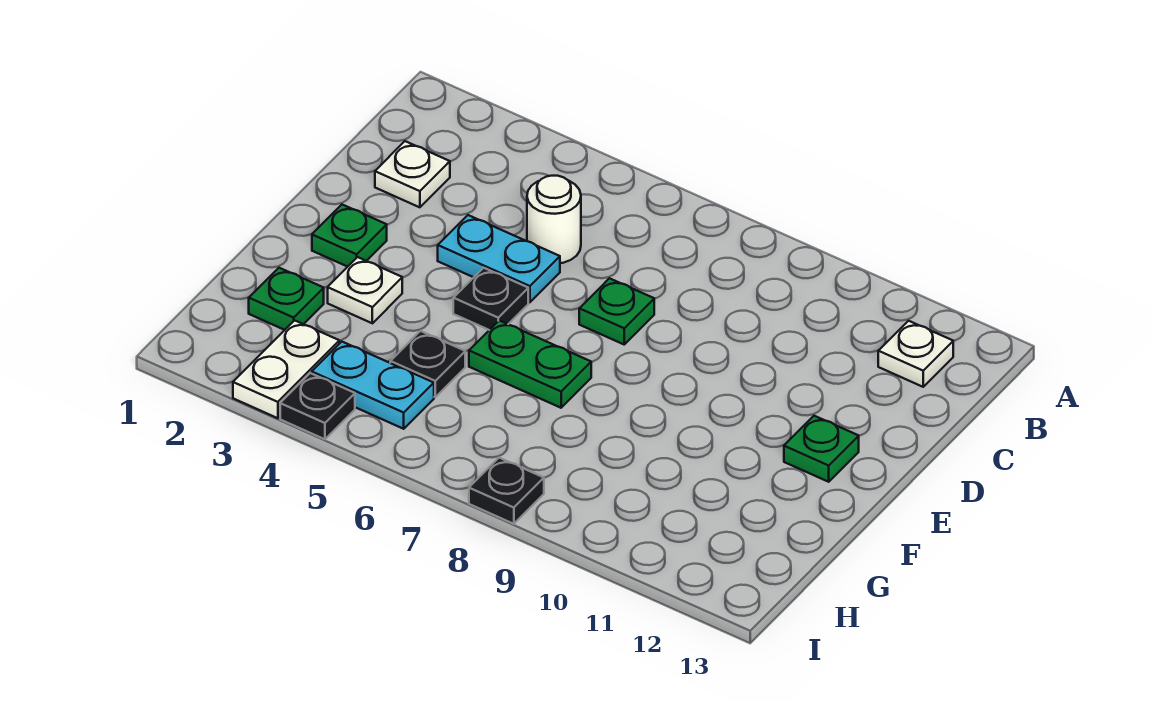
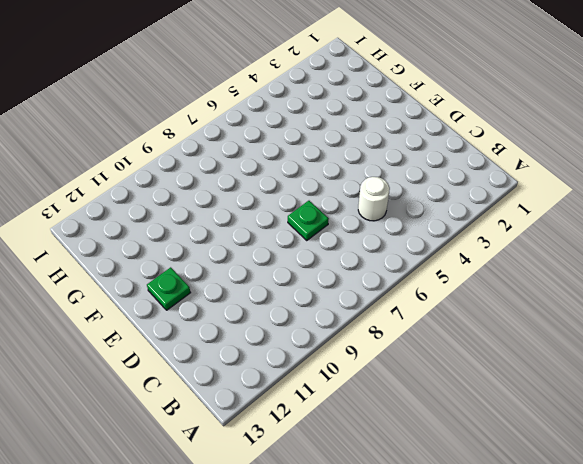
none -> white plate B12 level 1
none -> white plate C2 level 1
none -> cyan plate D4:D5 level 1

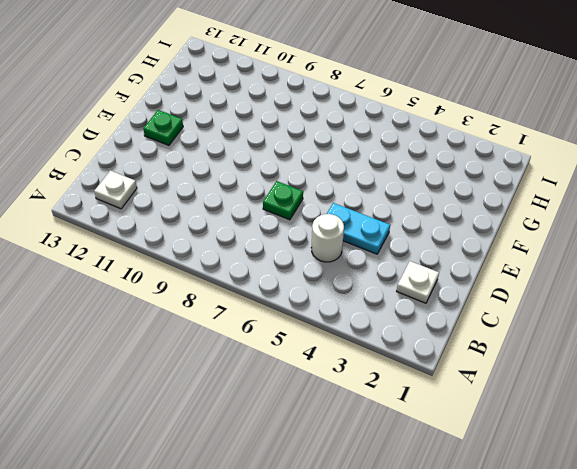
none -> green plate E2 level 1
none -> black plate E5 level 1
none -> white plate F3 level 1

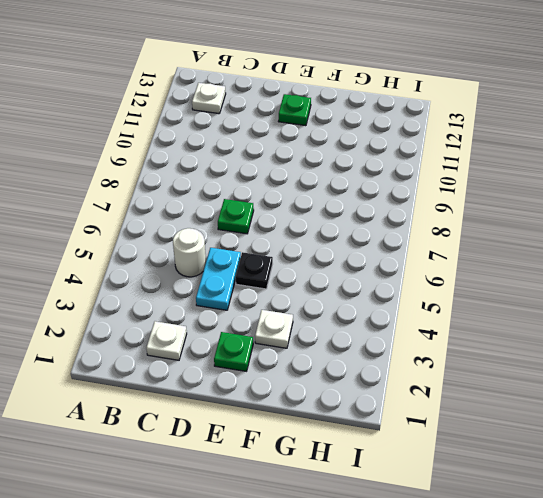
none -> green plate F6:F7 level 1
none -> green plate G2 level 1
none -> black plate G5 level 1

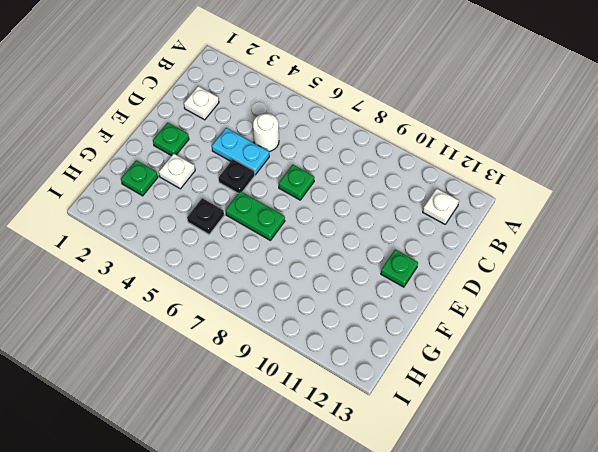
none -> white plate H3:I3 level 1
none -> cyan plate H4:H5 level 1
none -> black plate I4 level 1

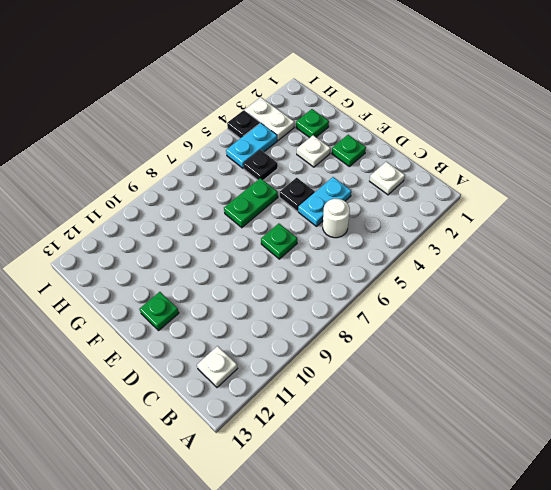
none -> black plate I8 level 1

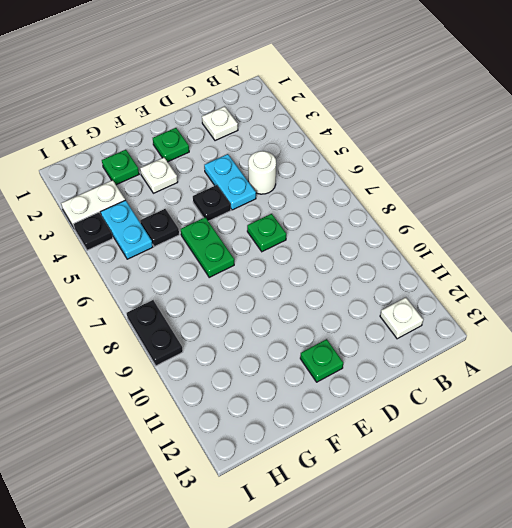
black plate I8:I9 level 1 -> black plate I8 level 1

